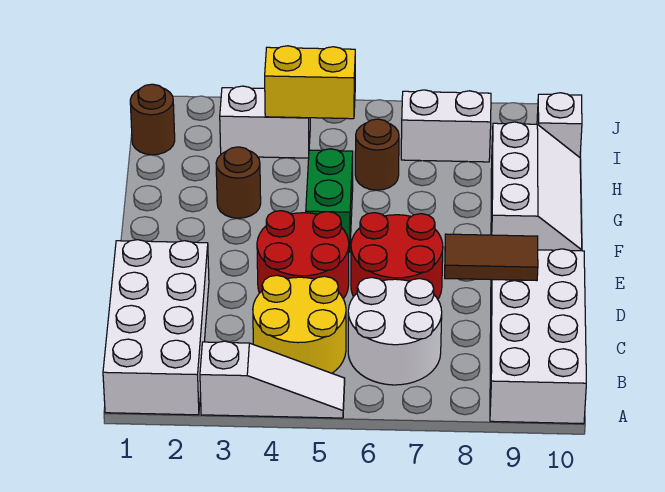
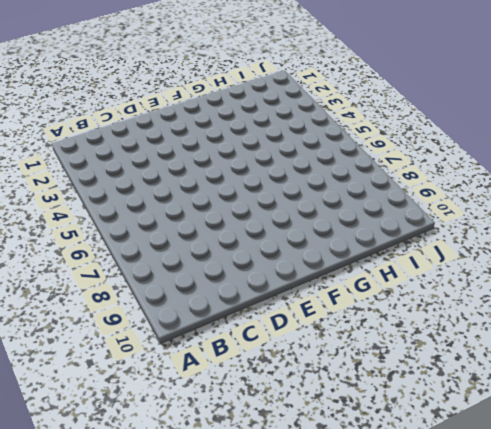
none -> white brick A1:D2 level 1
none -> white slope A3:A5 level 1 top 3
none -> white brick A9:D10 level 1

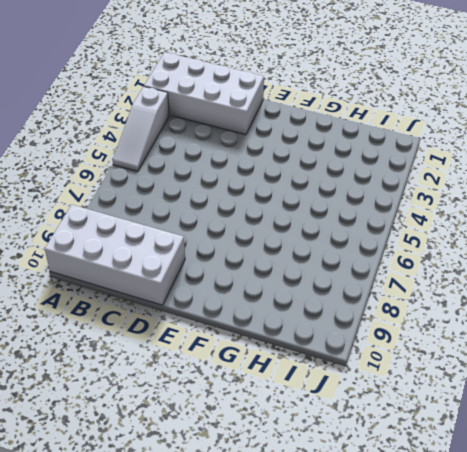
none -> yellow round brick B4:C5 level 1
none -> white round brick B6:C7 level 1
none -> red round brick D4:E5 level 1

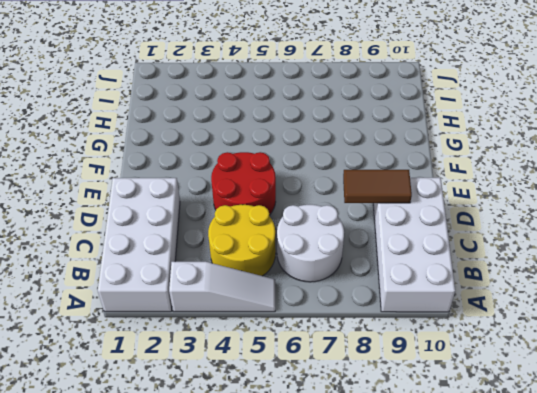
none -> red round brick D6:E7 level 1
none -> green brick F5:G5 level 1
none -> white slope F9:H10 level 1 top 9

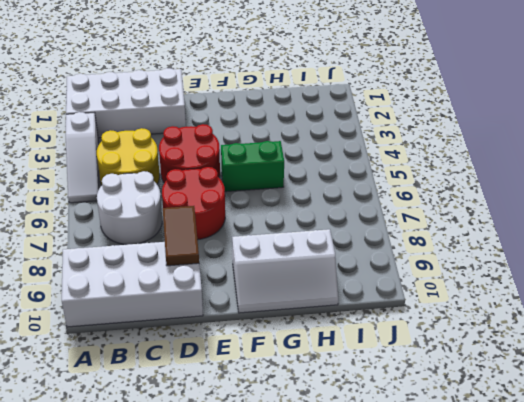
none -> brown round brick G3 level 1
none -> brown round brick H6 level 1
none -> brown round brick I1 level 1

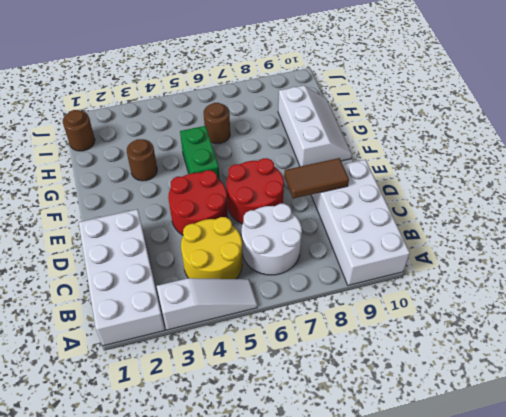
none -> white brick I3:I4 level 1
none -> white brick I7:I8 level 1
none -> white brick I10 level 1

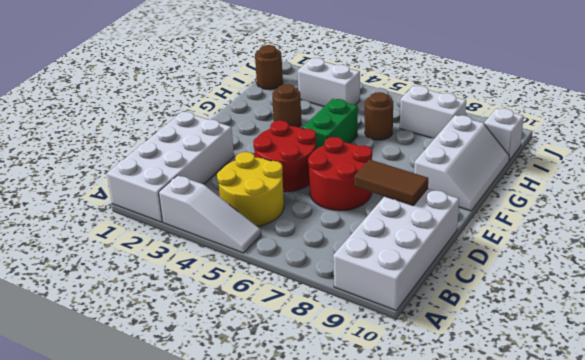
none -> white round brick B6:C7 level 1
none -> yellow brick I4:I5 level 2

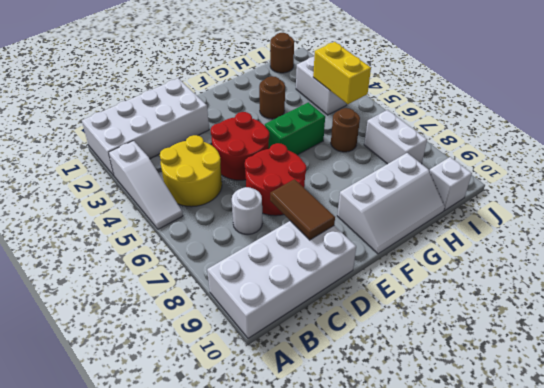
white round brick C7 level 1 -> white round brick B6:C7 level 1

